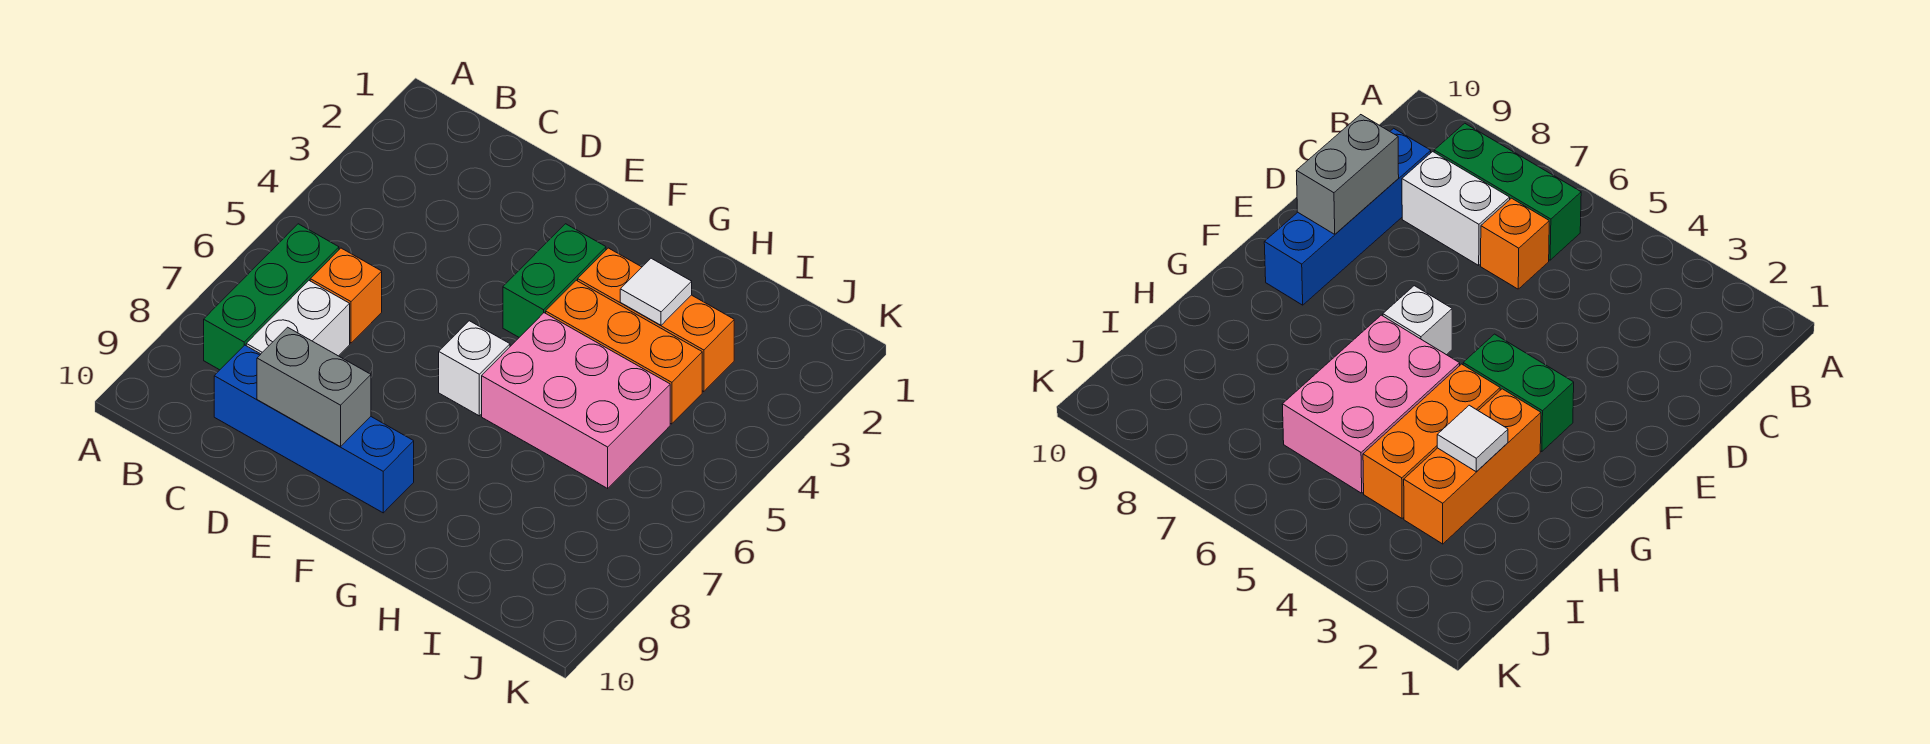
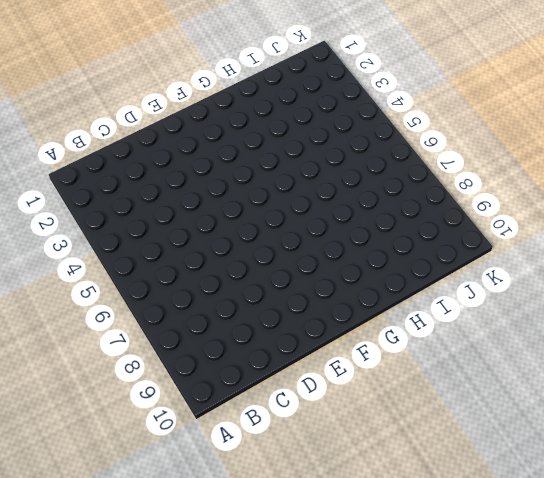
none -> green brick B6:B8 level 1
none -> orange brick C6 level 1

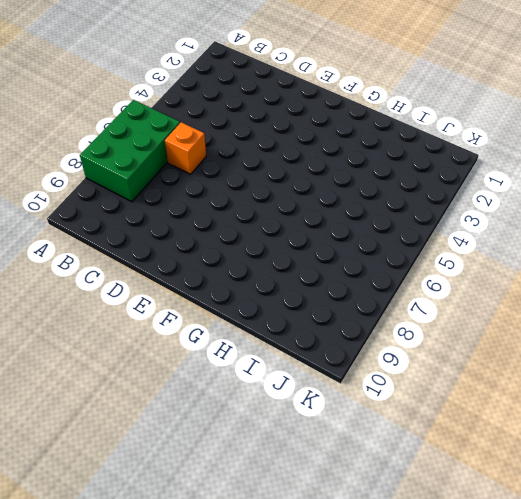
green brick A6:B8 level 1 -> green brick B6:B8 level 1
none -> white brick C7:C8 level 1
none -> blue brick C9:F9 level 1

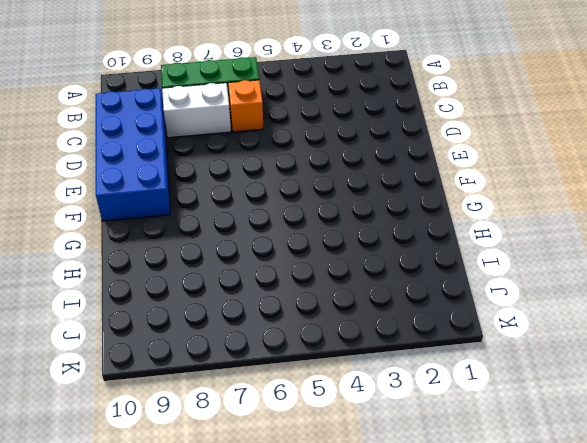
blue brick C9:F10 level 1 -> blue brick C9:F9 level 1
none -> green brick F3:F4 level 1
none -> white brick F6 level 1

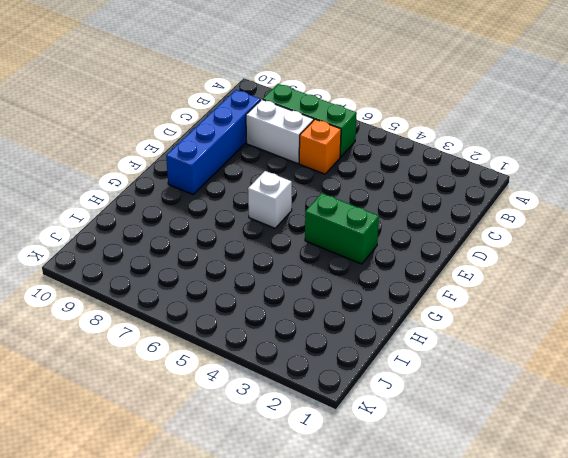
none -> orange brick G3:I3 level 1
none -> orange brick G4:I4 level 1

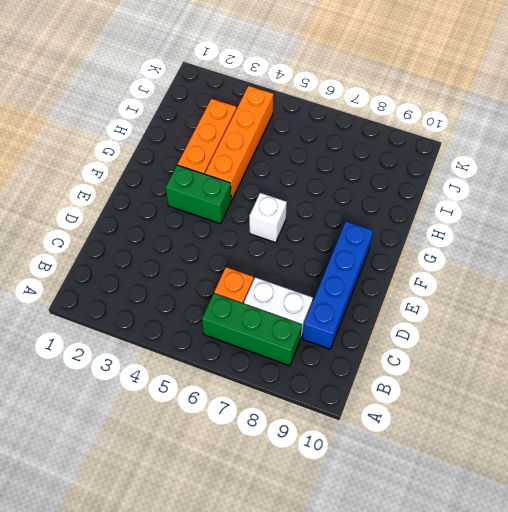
orange brick G4:J4 level 1 -> orange brick G4:I4 level 1
none -> pink brick G5:I6 level 1
none -> grey brick D9:E9 level 2

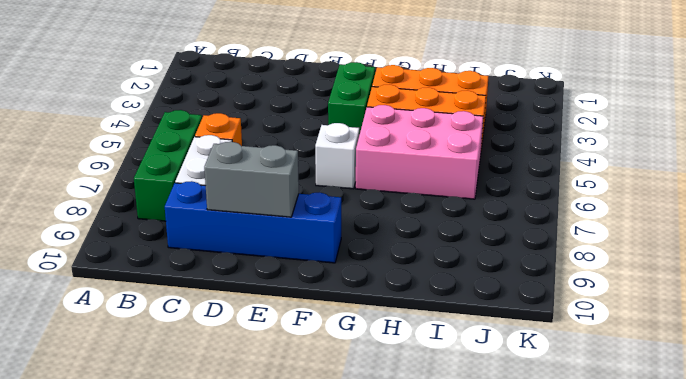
none -> white tile H3 level 2

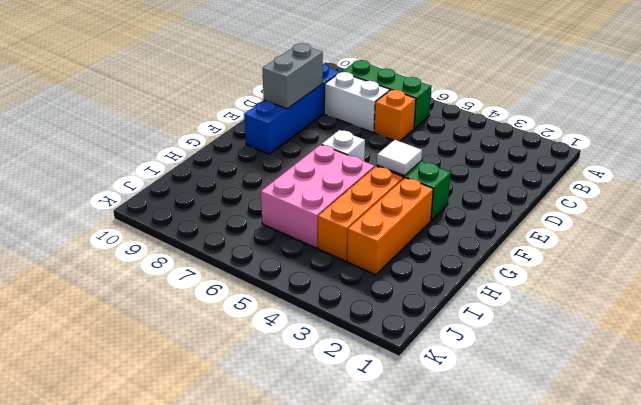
white tile F4 level 2 -> white tile H3 level 2

